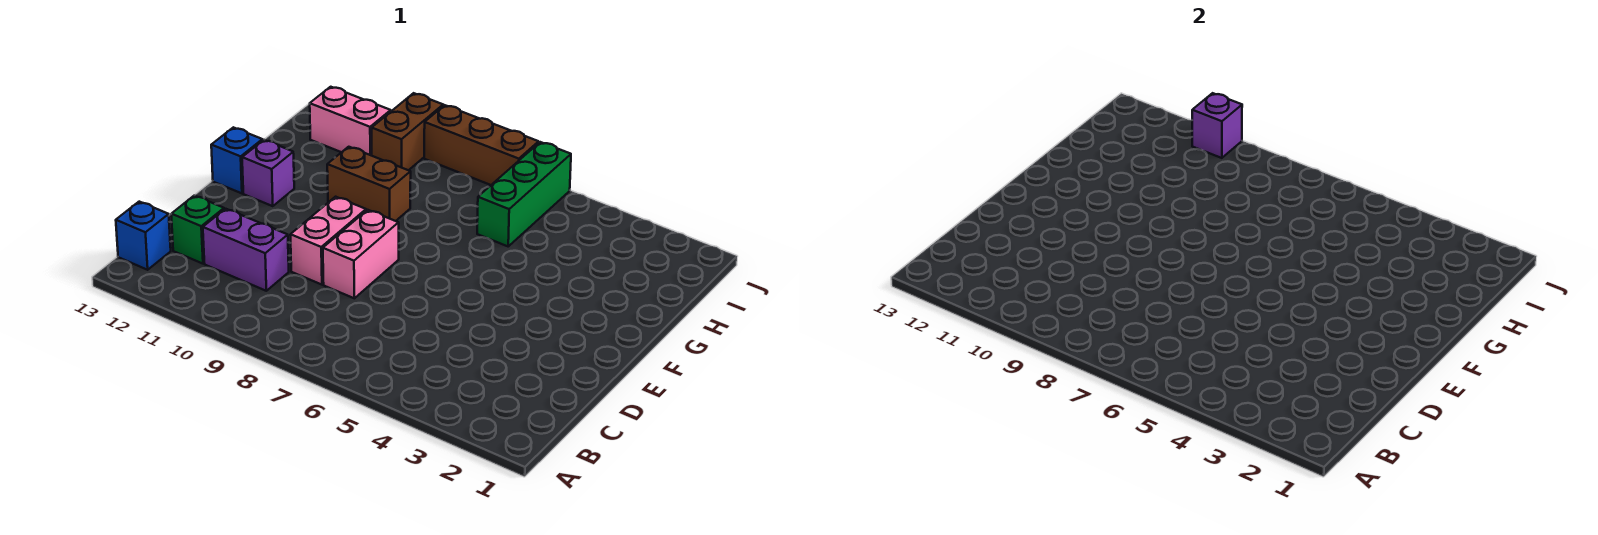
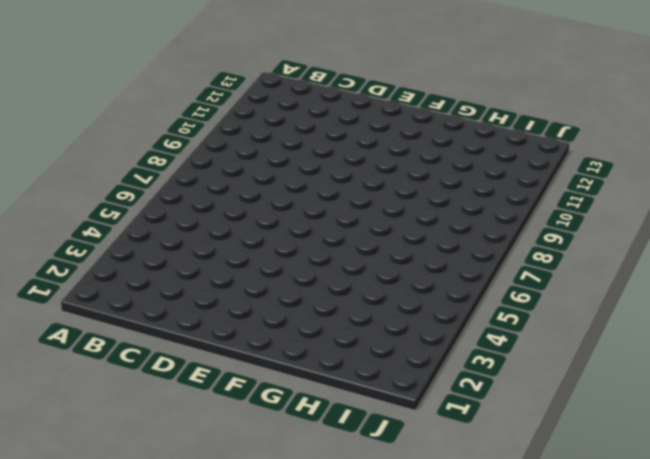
none -> blue brick B13 level 1
none -> purple brick C10:C11 level 1
none -> green brick C12 level 1

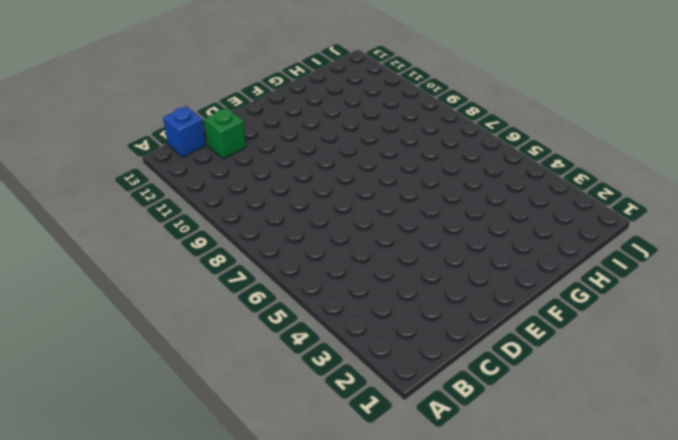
none -> purple brick C10:C11 level 1
none -> pink brick D8:E8 level 1
none -> pink brick D9:E9 level 1

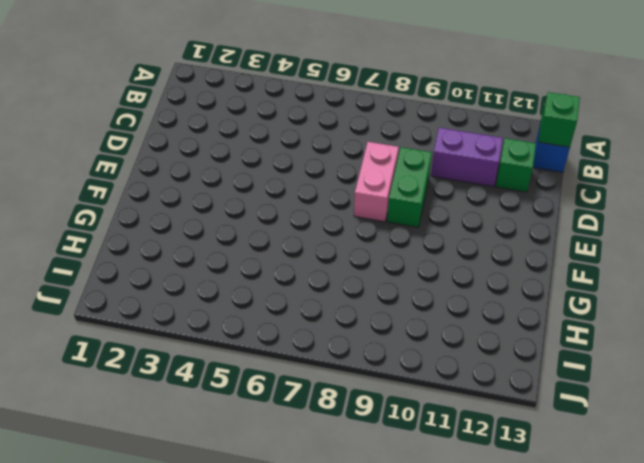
green brick B13 level 2 -> none
green brick D9:E9 level 1 -> pink brick D9:E9 level 1
none -> purple brick F12 level 1
none -> blue brick F13 level 1
none -> brown brick G9:G10 level 1

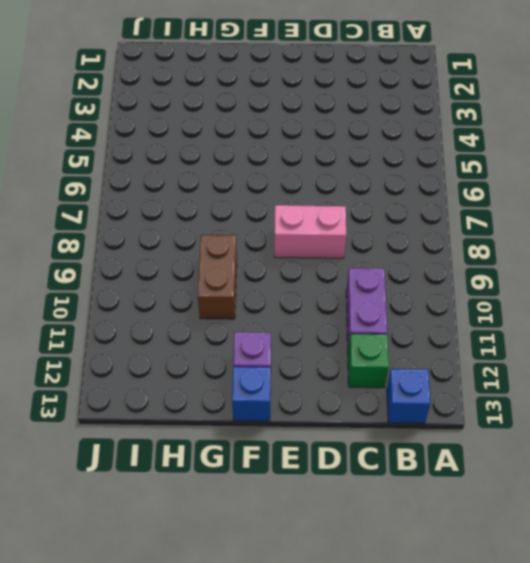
none -> pink brick D9:E9 level 1
none -> green brick H6:J6 level 1
none -> brown brick I10:J10 level 1

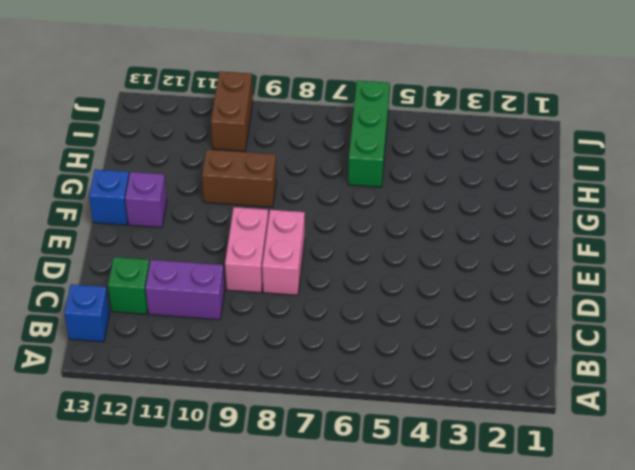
none -> pink brick I11:I12 level 1
none -> brown brick J7:J9 level 1
none -> purple brick J10 level 2

